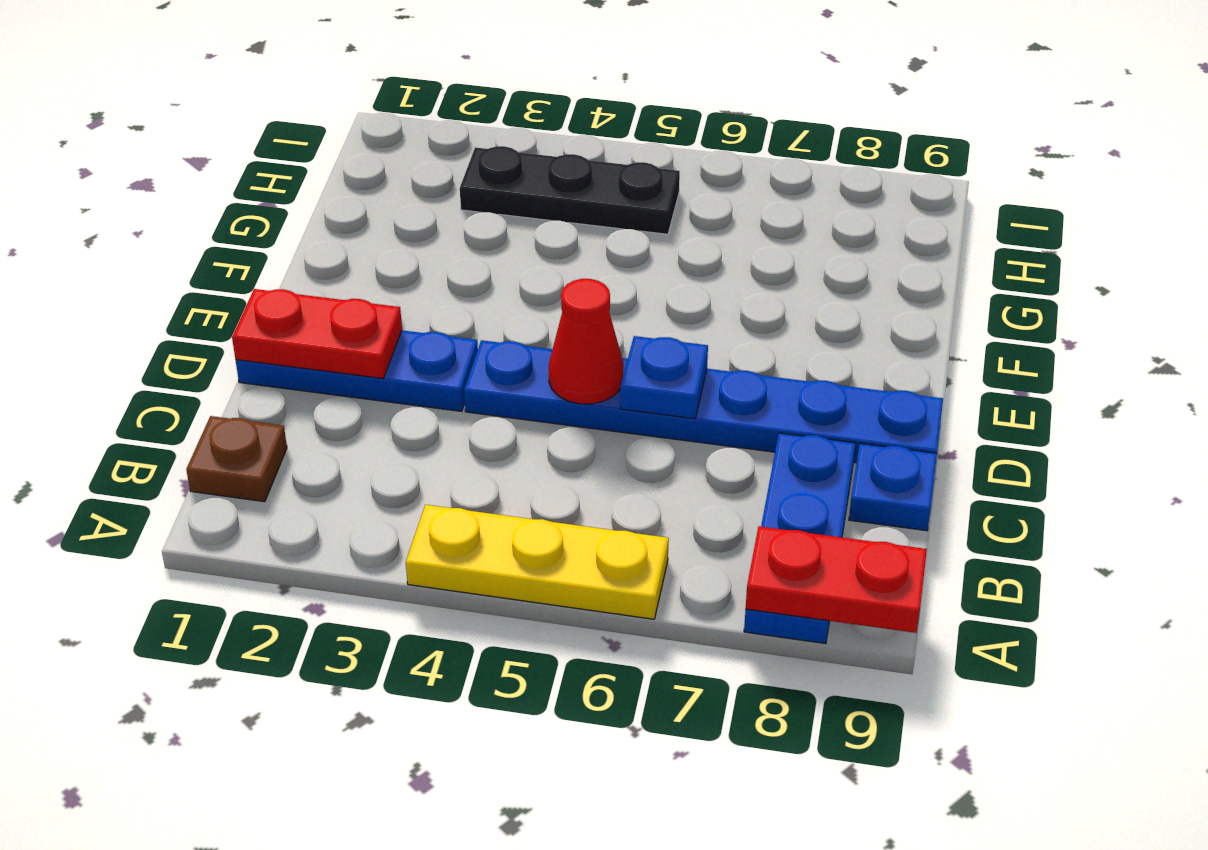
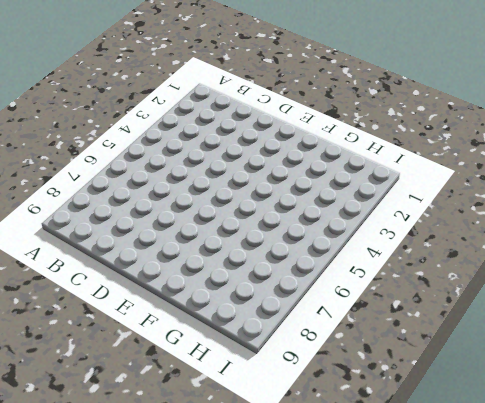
none -> yellow plate A4:A6 level 1
none -> blue plate A8:C8 level 1

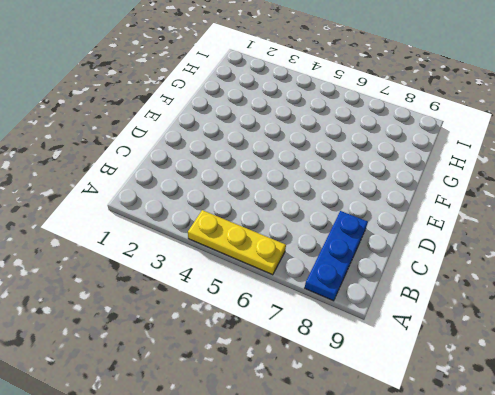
none -> brown plate B1 level 1
none -> blue plate C9 level 1

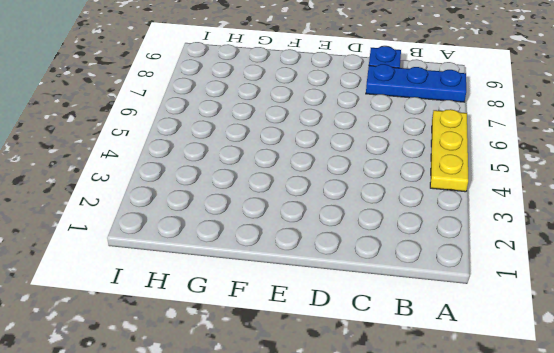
none -> brown plate B1 level 1
none -> blue plate D1:D3 level 1

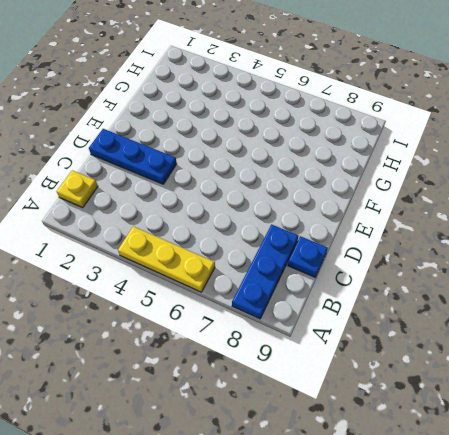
yellow plate B1 level 1 -> brown plate B1 level 1
none -> blue plate D4:D9 level 1
none -> black plate H3:H5 level 1

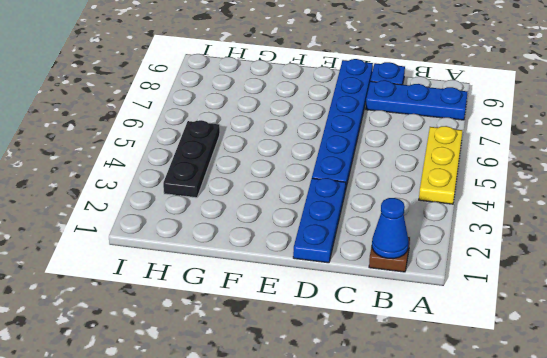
blue cone B1 level 2 -> none
none -> red plate A8:A9 level 2
none -> red plate D1:D2 level 2

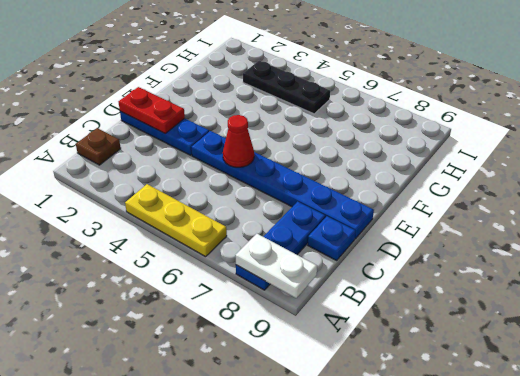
white plate A8:A9 level 2 -> red plate A8:A9 level 2
none -> blue plate D6 level 2

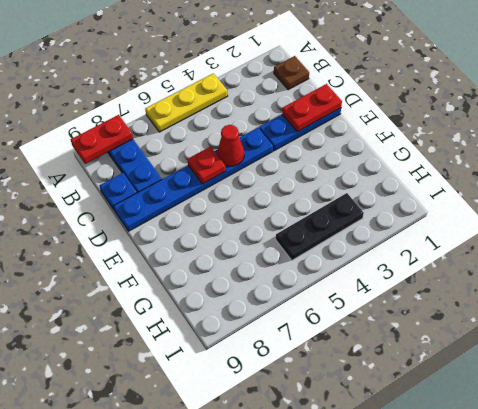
red plate D6 level 2 -> blue plate D6 level 2

